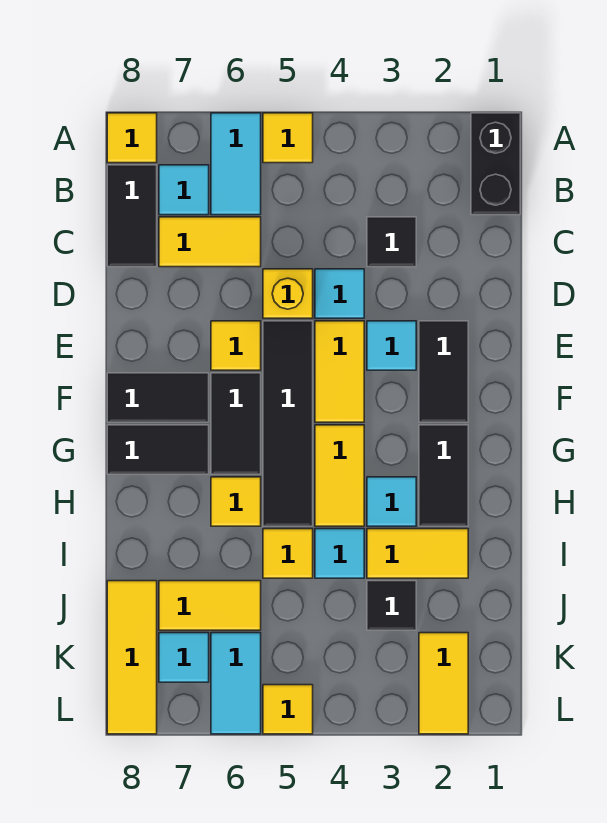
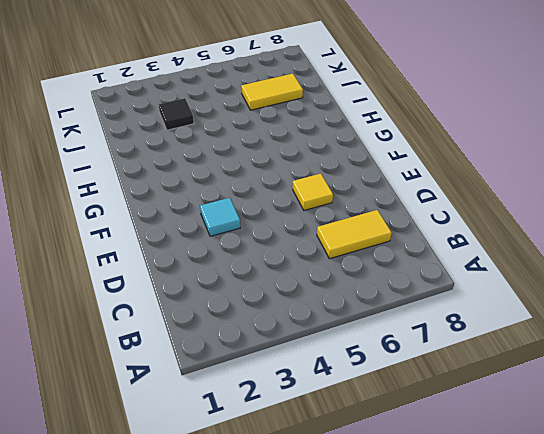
none -> black brick A1:B1 level 1
none -> yellow tile A5 level 1
none -> cyan tile A6:B6 level 1
none -> yellow tile A8 level 1

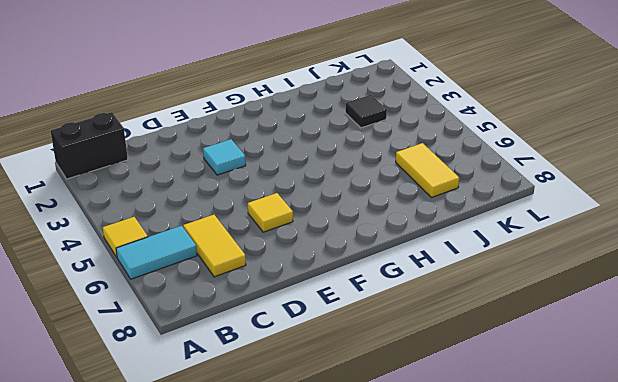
none -> yellow tile A8 level 1
none -> cyan tile B7 level 1
none -> black tile B8:C8 level 1
none -> black tile C3 level 1

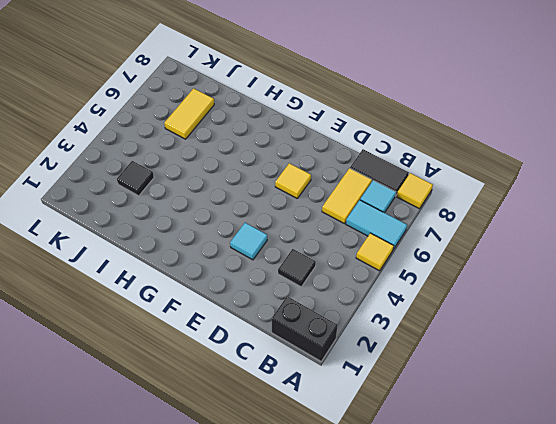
none -> cyan tile D4 level 1
none -> yellow brick D5 level 1
none -> black tile E2:F2 level 1
none -> yellow tile E4:F4 level 1

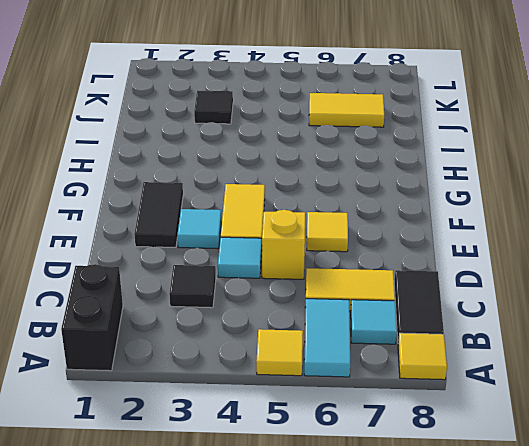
none -> black tile E5:H5 level 1
none -> black tile F6:G6 level 1
none -> black tile F7:F8 level 1
none -> black tile G2:H2 level 1

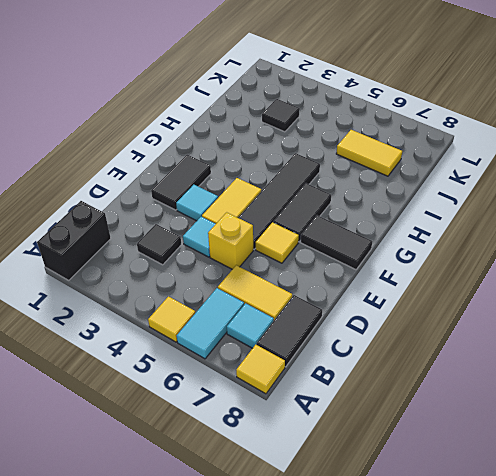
none -> black tile G2:H2 level 1
none -> yellow tile G4:H4 level 1
none -> black tile G7:G8 level 1
none -> cyan tile H3 level 1

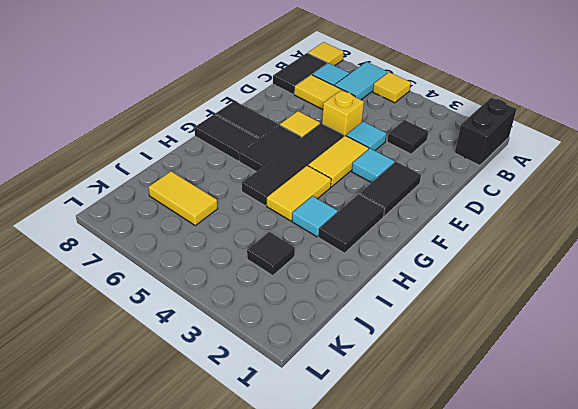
none -> yellow tile H6 level 1
none -> yellow tile I2:I3 level 1
none -> cyan tile I4 level 1
none -> yellow tile I5 level 1

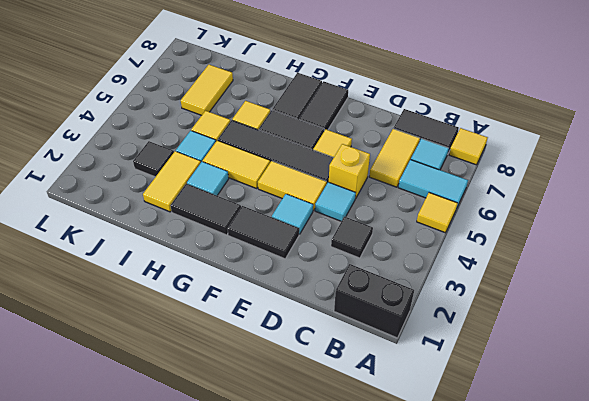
none -> yellow tile J8:L8 level 1
none -> yellow tile K2:L2 level 1
none -> cyan tile K6:L6 level 1
none -> cyan tile K7 level 1

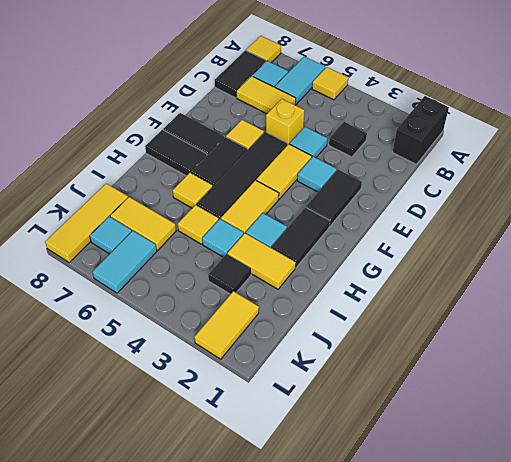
none -> yellow tile L5 level 1

